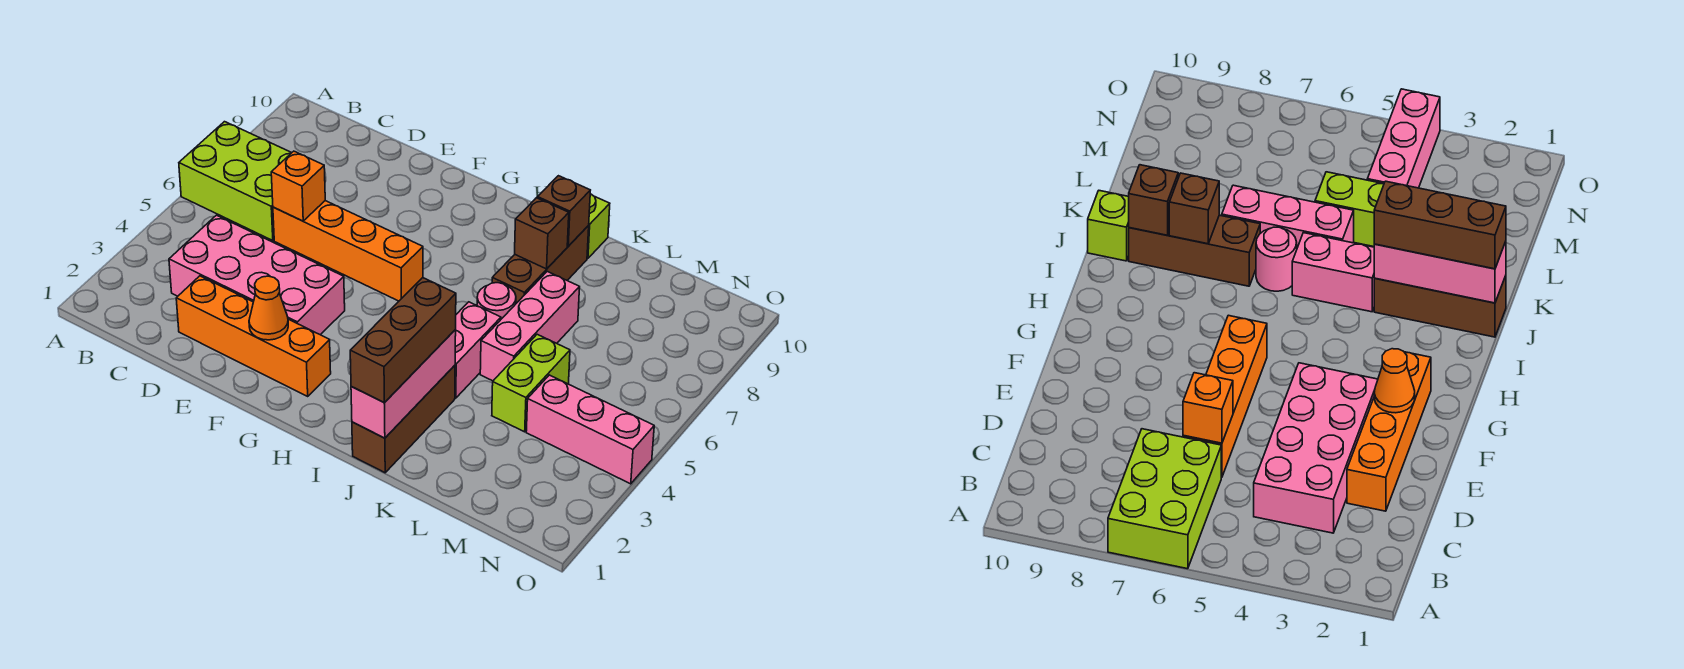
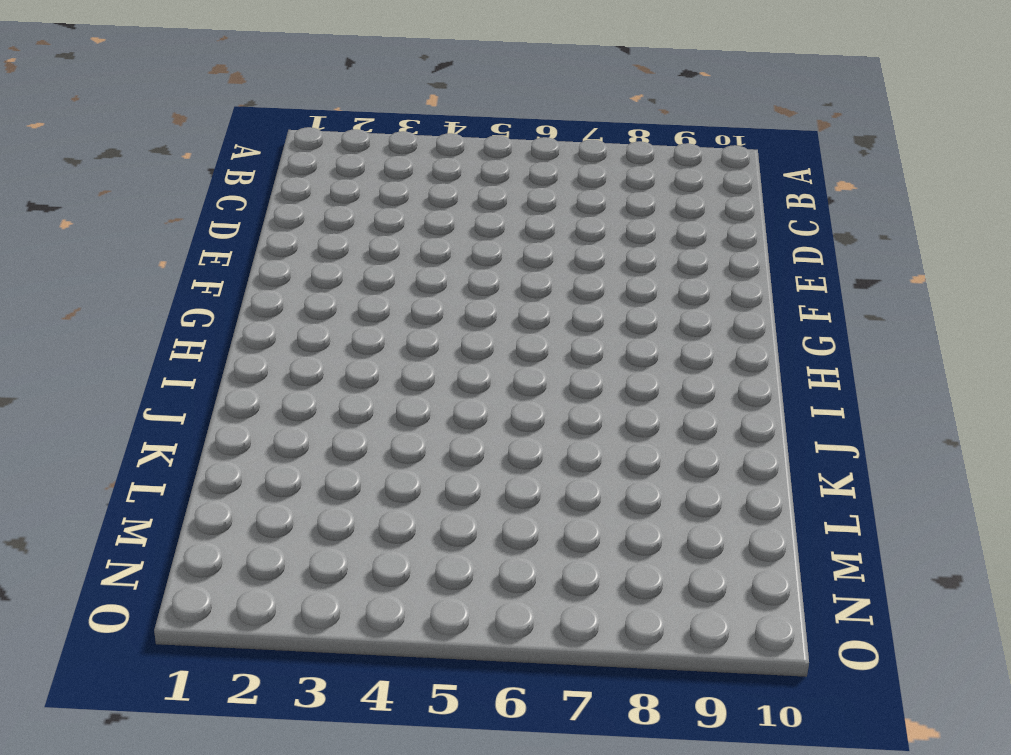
none -> lime brick A6:C7 level 1
none -> pink brick C3:F4 level 1
none -> orange brick D2:G2 level 1

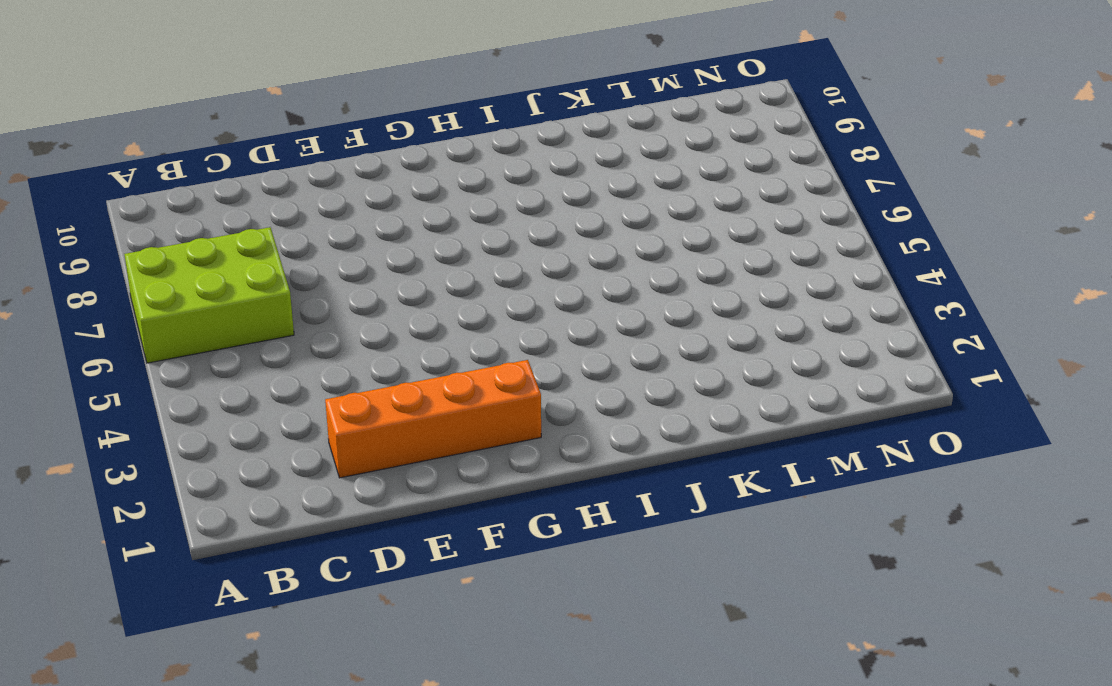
none -> pink brick C3:F4 level 1
none -> orange brick D6:G6 level 1
none -> brown brick J1:J3 level 1

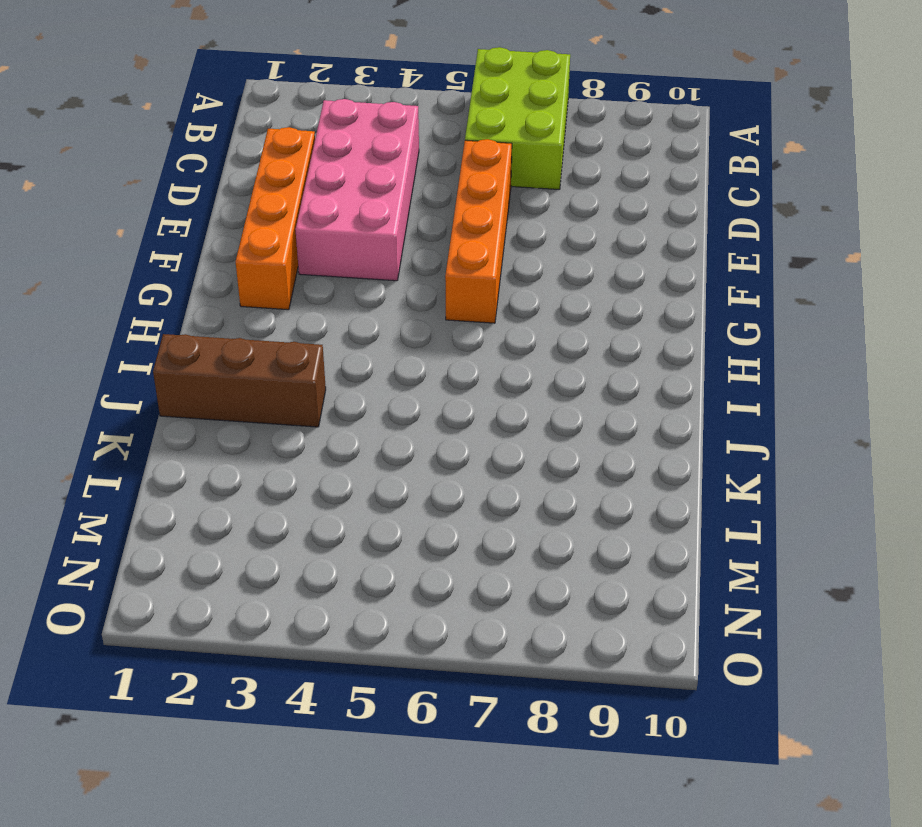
none -> pink brick J4:J5 level 1
none -> pink round brick J6 level 1
none -> brown brick J7:J9 level 1

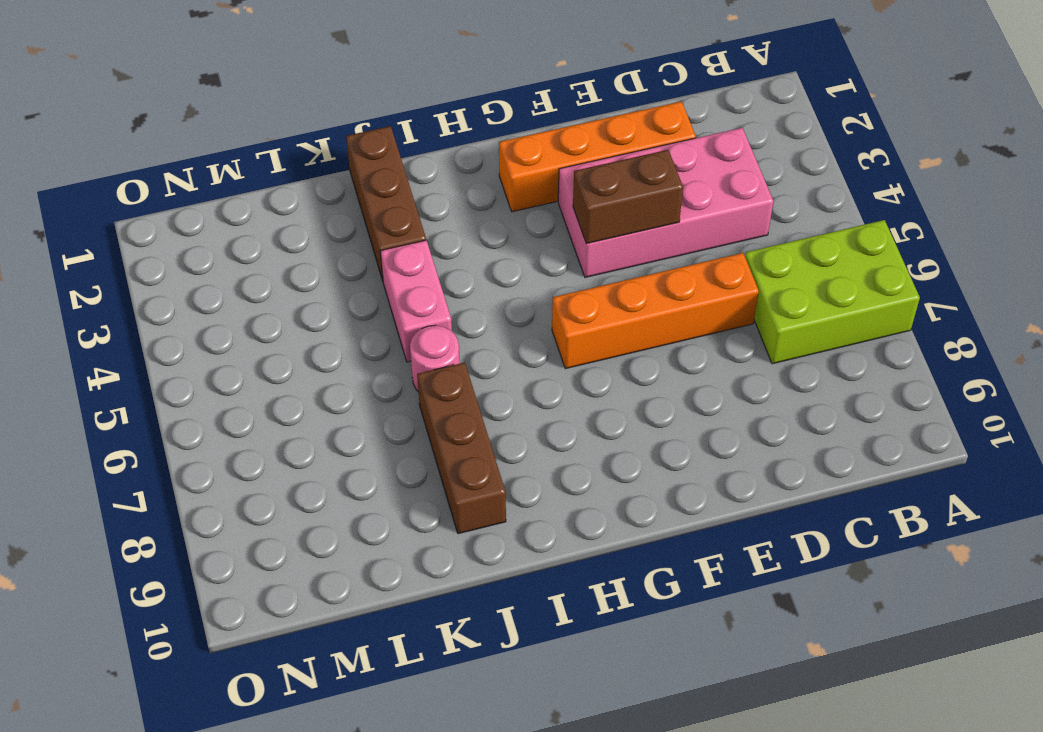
brown brick E4:F4 level 2 -> none
none -> lime brick J10 level 1
none -> pink brick K5:K7 level 1
none -> lime brick L4:L5 level 1

